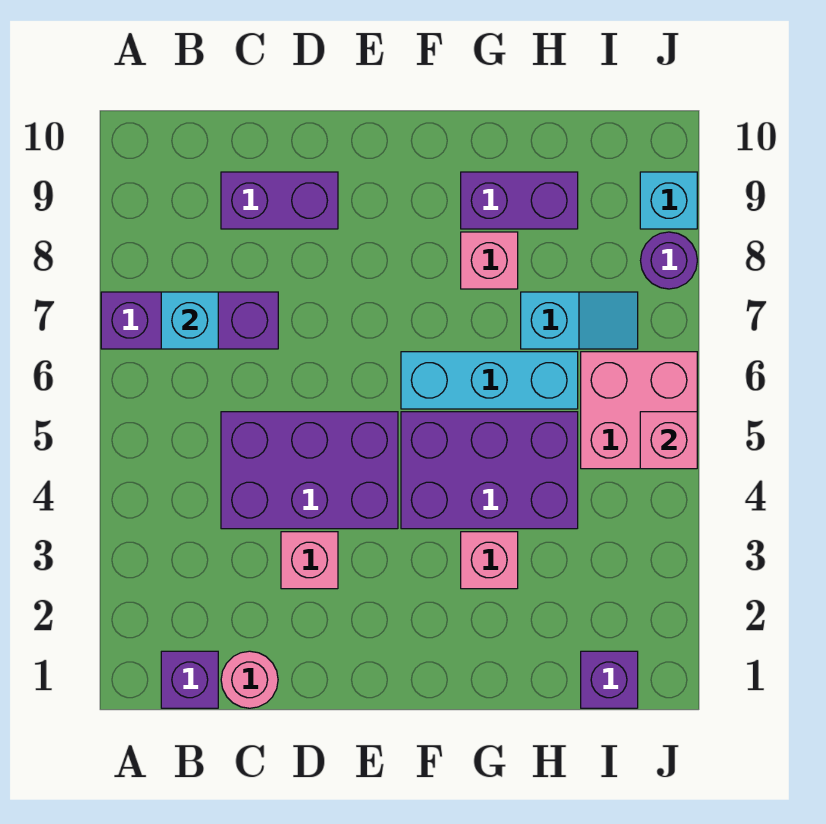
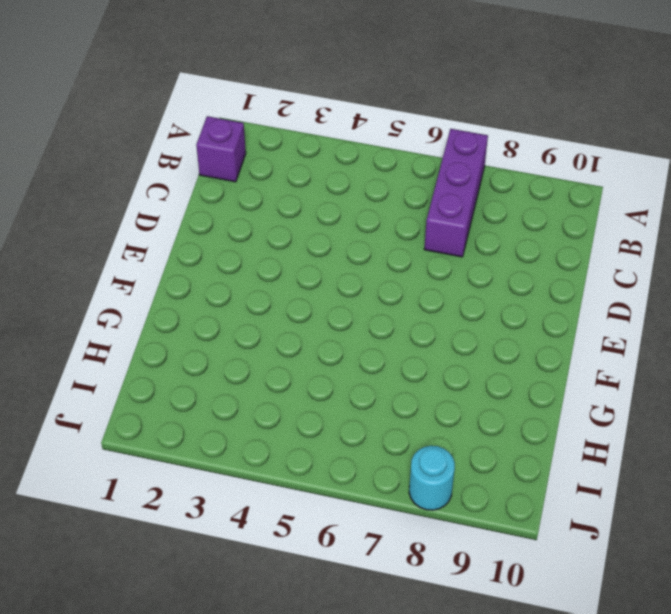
cyan round brick J8 level 1 -> purple round brick J8 level 1
none -> pink round brick C1 level 1
none -> purple brick C4:E5 level 1
none -> purple brick C9:D9 level 1

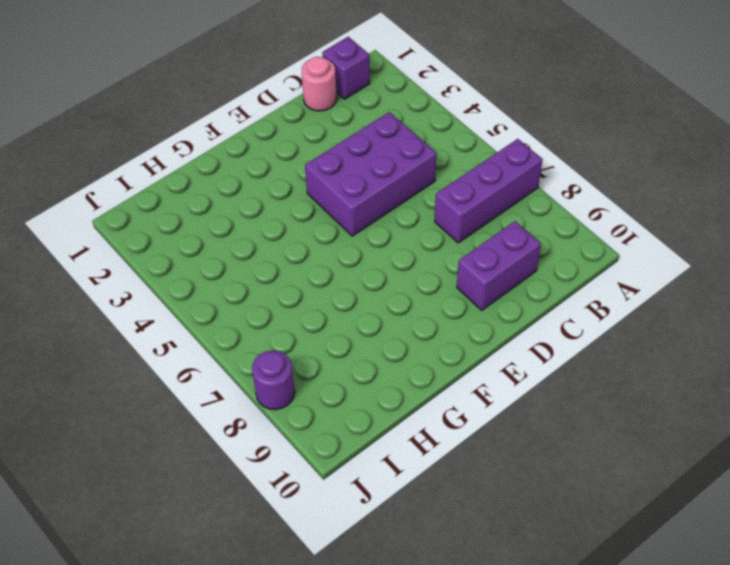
none -> pink brick D3 level 1
none -> purple brick F4:H5 level 1
none -> cyan brick F6:H6 level 1

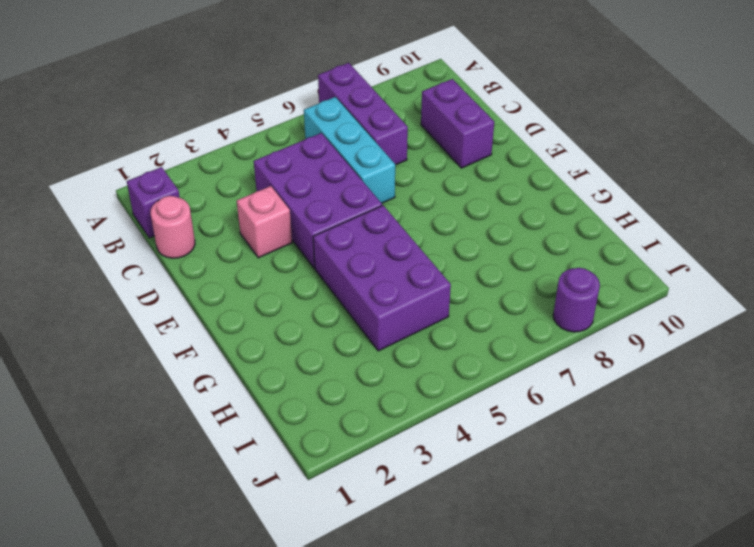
cyan brick B6:D6 level 1 -> cyan brick F6:H6 level 1
none -> pink brick G3 level 1
none -> pink brick G8 level 1
none -> purple brick G9:H9 level 1

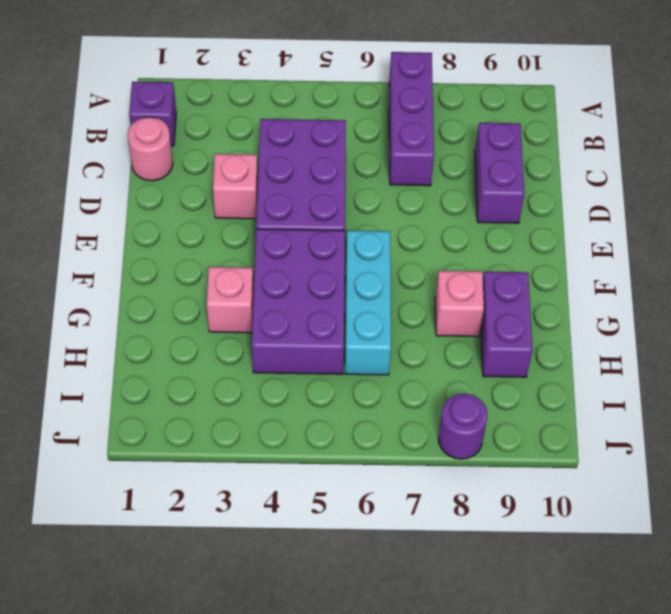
none -> cyan slope H7:I7 level 1 top H
none -> purple brick I1 level 1
none -> pink brick I5:J6 level 1

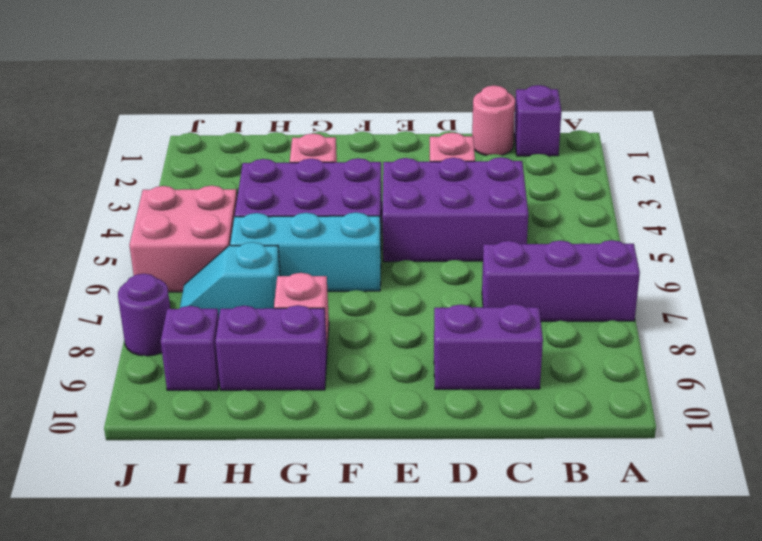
purple brick I9 level 1 -> purple brick I1 level 1
none -> cyan brick J9 level 1
none -> cyan brick B7 level 2
none -> pink brick J5 level 2

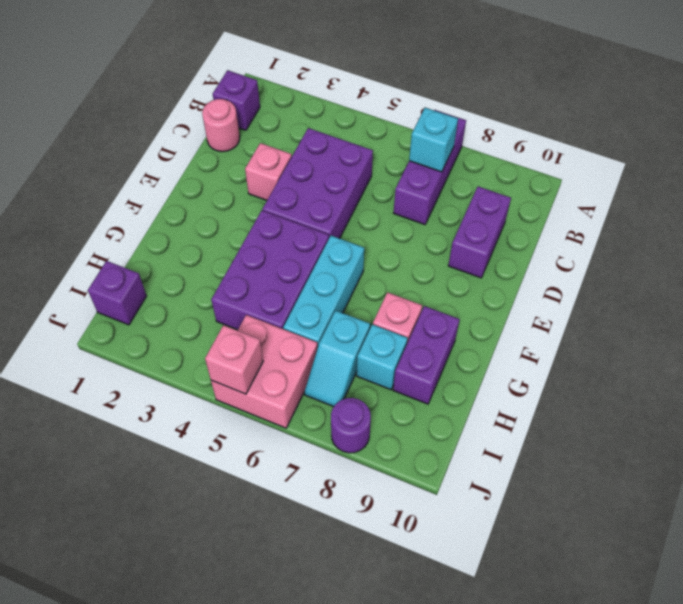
cyan brick H8 level 1 -> cyan brick J9 level 1
none -> pink brick G3 level 1

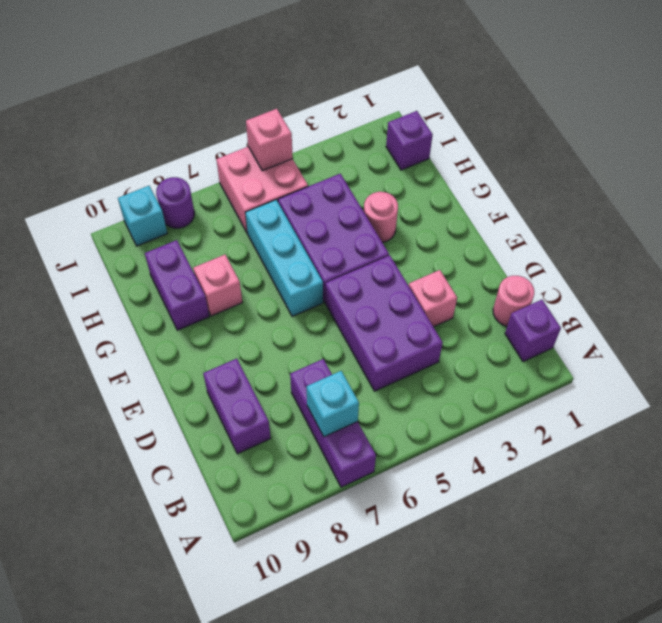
pink round brick G3 level 1 -> pink brick G3 level 1
none -> cyan slope H7:I7 level 1 top H

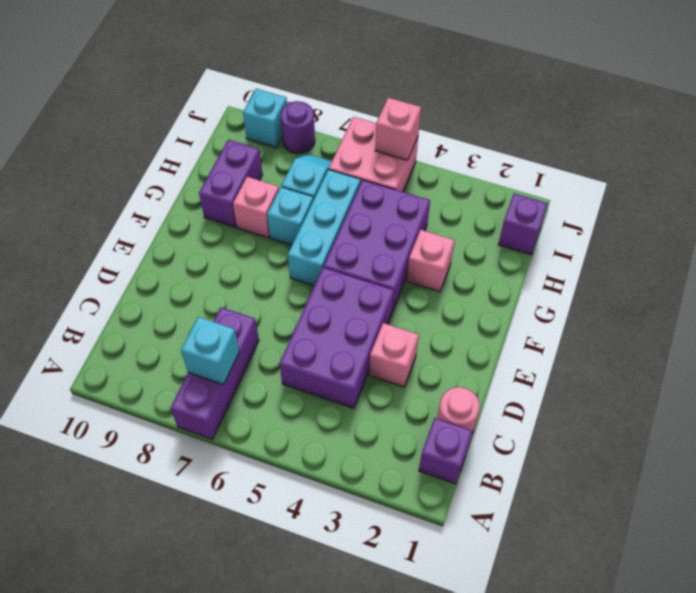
cyan brick G7 level 1 -> none
none -> purple brick C9:D9 level 1

